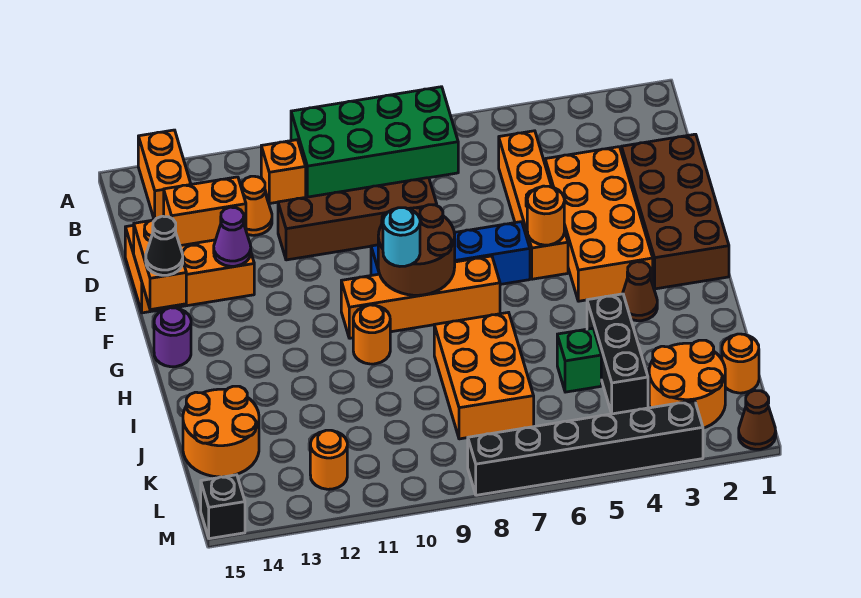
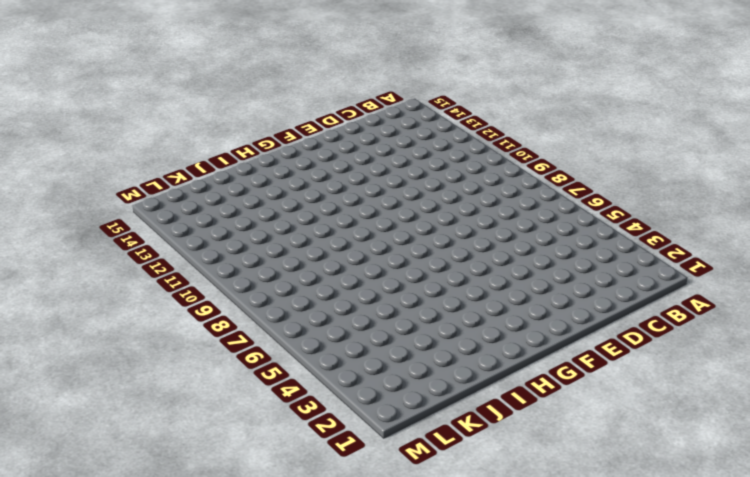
none -> green brick A7:B10 level 1
none -> orange brick A14:B14 level 1
none -> orange brick B11 level 1
none -> orange brick C5:F5 level 1

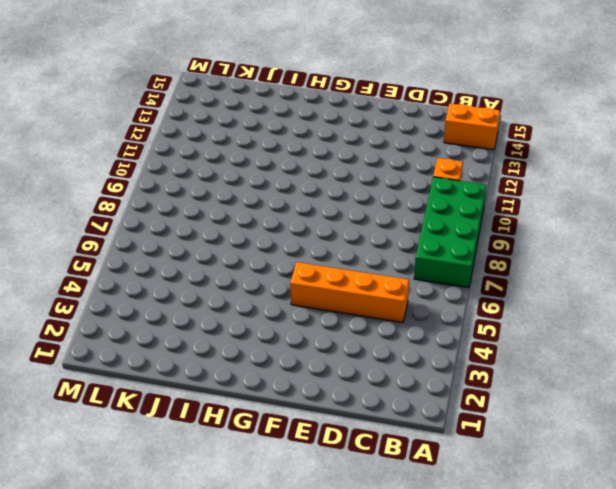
none -> orange cone C12 level 1
none -> brown brick D1:G2 level 1
none -> orange brick D3:G4 level 1
none -> brown brick D8:D11 level 1

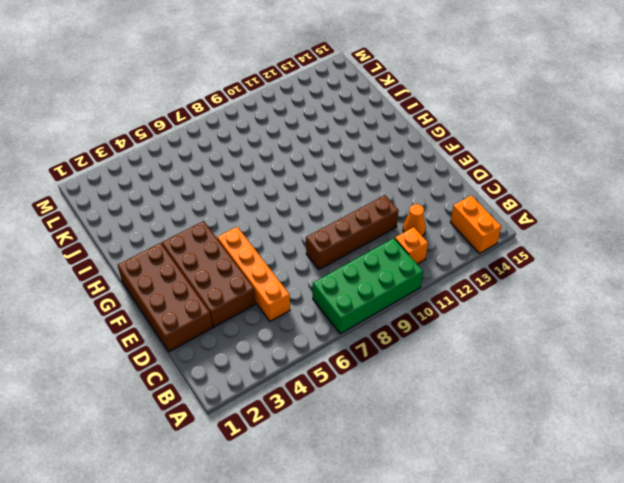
brown brick D3:G4 level 1 -> orange brick D3:G4 level 1
none -> orange brick D13:E15 level 1
none -> blue brick F6:F9 level 1
none -> orange brick G7:G10 level 1
none -> purple round brick G15 level 1

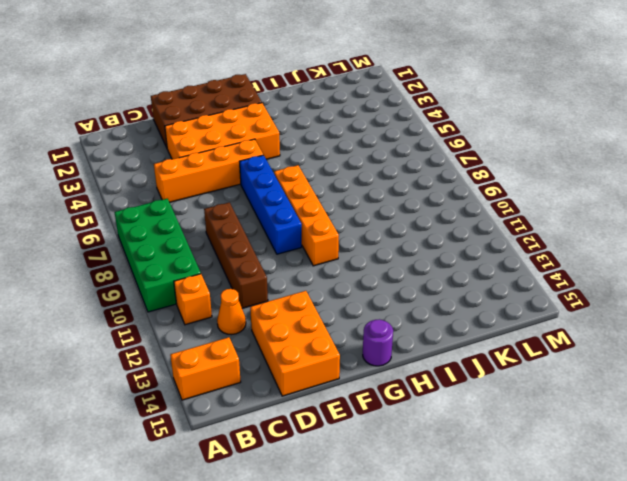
none -> brown cone H3 level 1
none -> orange round brick H10 level 1
none -> black brick I4:K4 level 1
none -> orange brick I7:K8 level 1

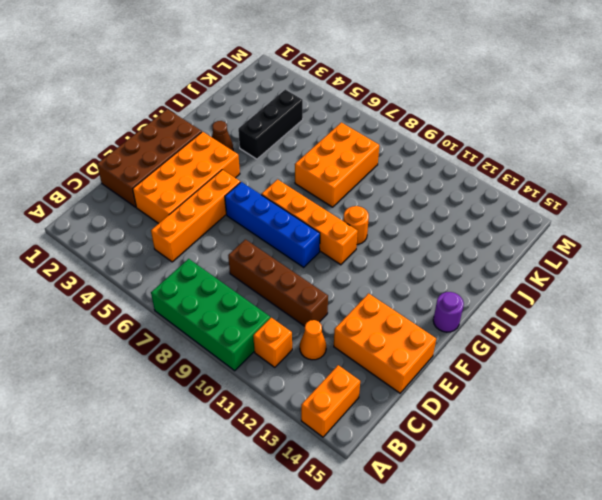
none -> green brick J5 level 1
none -> orange round brick J14:K15 level 1
none -> orange round brick K1 level 1
none -> orange round brick K2:L3 level 1

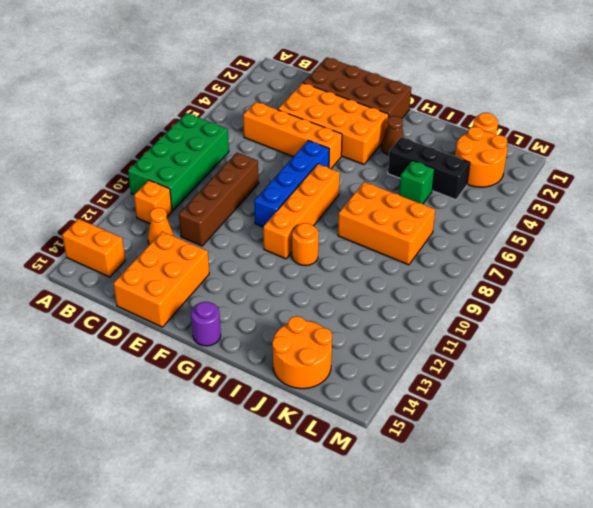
none -> orange round brick L12 level 1
none -> brown cone M1 level 1
none -> black brick M3:M8 level 1
none -> black brick M15 level 1

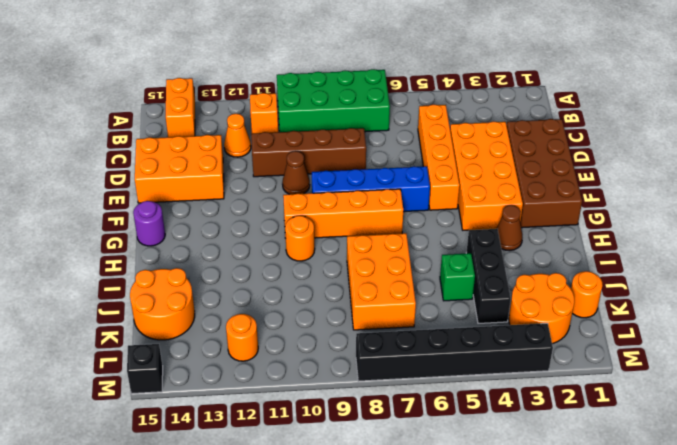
brown cone E10 level 1 -> brown cone M1 level 1
none -> orange brick D13:D14 level 2
none -> purple cone E13 level 2
none -> orange brick E15:F15 level 2
none -> orange round brick F5 level 2

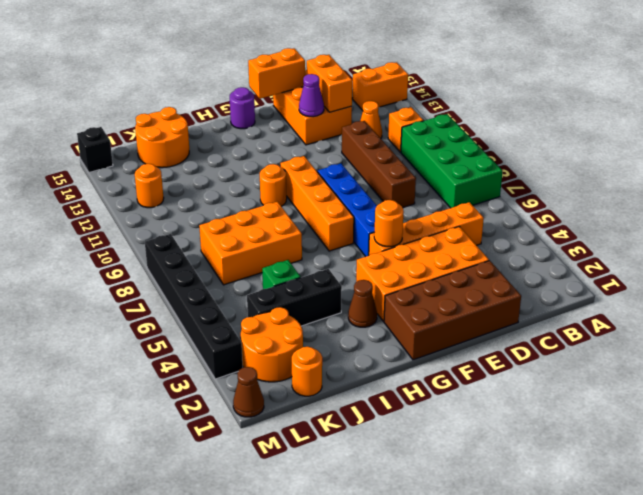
none -> brown round brick F8:G9 level 2
none -> black cone F15 level 3
none -> cyan round brick G9 level 3

